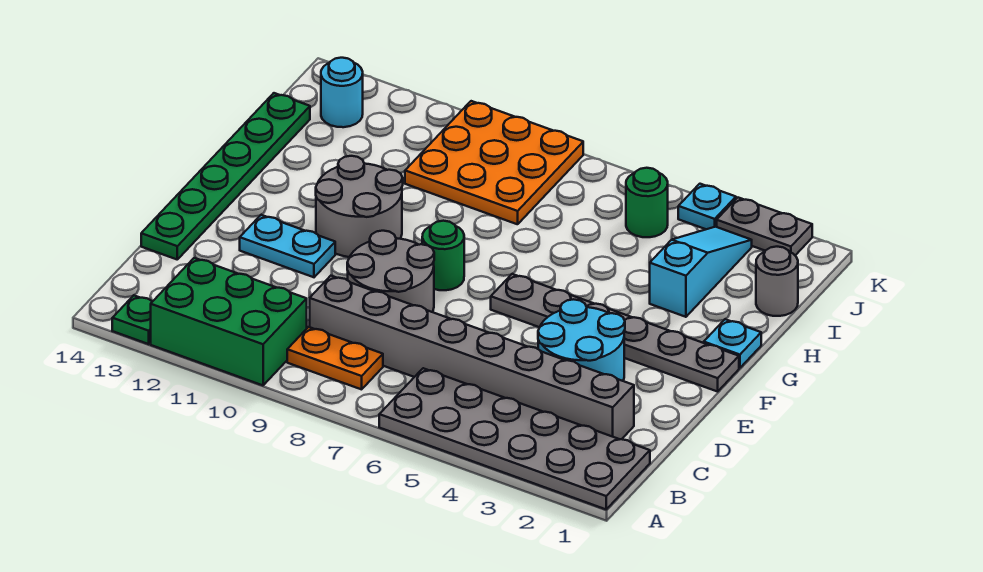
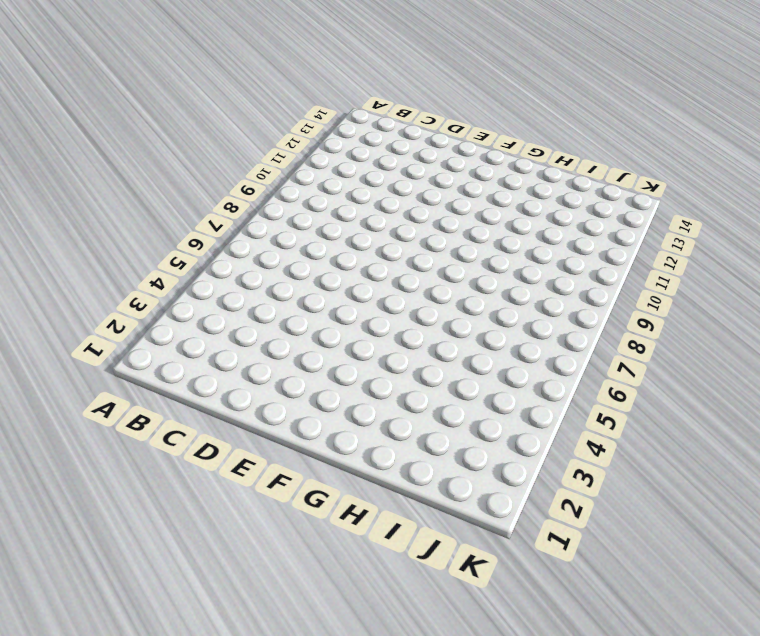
none -> grey plate A1:B6 level 1
none -> green brick A10:B12 level 1
none -> green plate A13 level 1

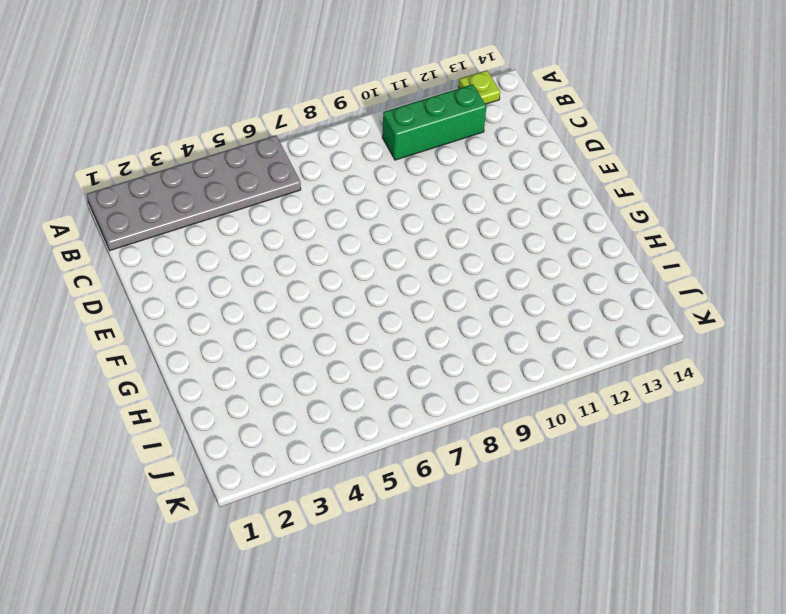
lime plate A13 level 1 -> green plate A13 level 1
green brick B10:B12 level 1 -> green brick A10:B12 level 1
none -> orange plate B8:B9 level 1
none -> grey brick C2:C9 level 1
none -> cyan round brick D3:E4 level 1

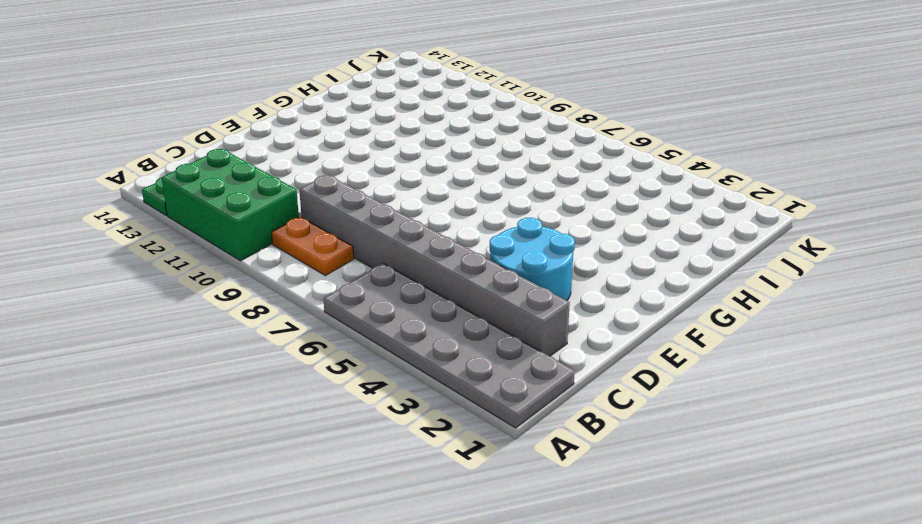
none -> grey round brick D8:E9 level 1
none -> green plate D14:I14 level 1
none -> cyan plate E11:E12 level 1

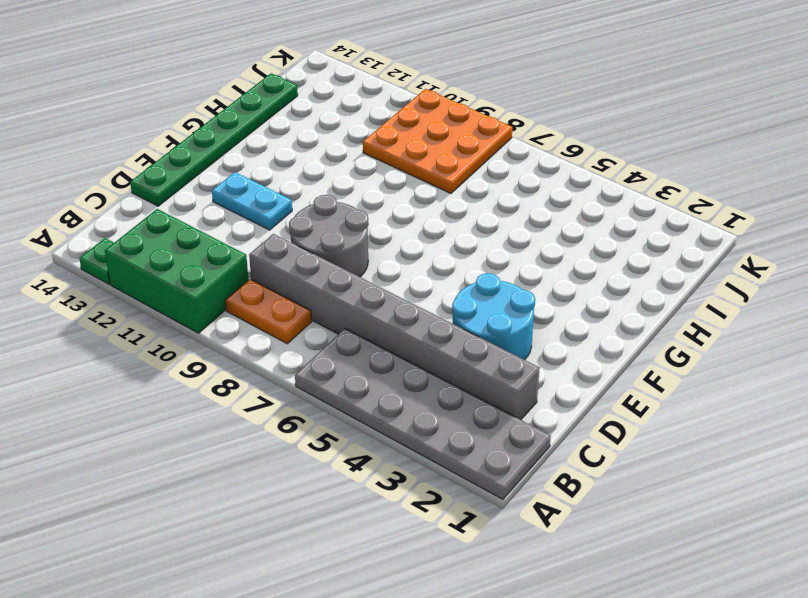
none -> grey plate F1:F6 level 1
none -> green round brick F8 level 1
none -> grey round brick F10:G11 level 1

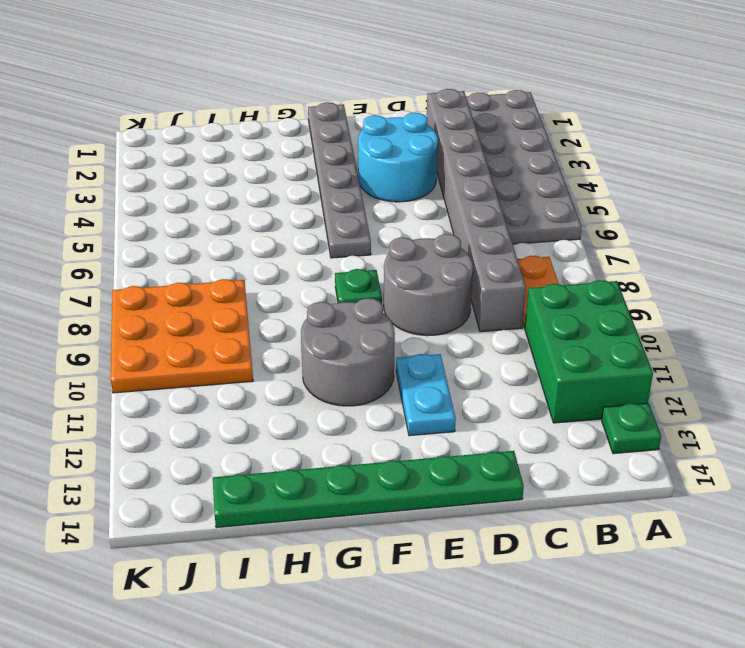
green plate F8 level 1 -> green round brick F8 level 1
none -> cyan plate G1 level 1
none -> cyan slope H3:J3 level 1 top H
none -> grey round brick I1 level 1

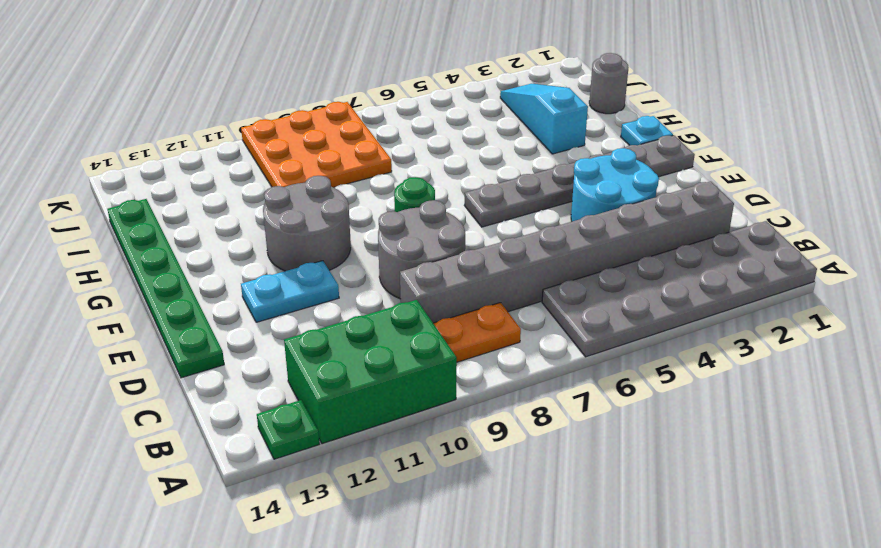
none -> green round brick J5 level 1
none -> cyan round brick J13 level 1
none -> grey plate K2:K3 level 1

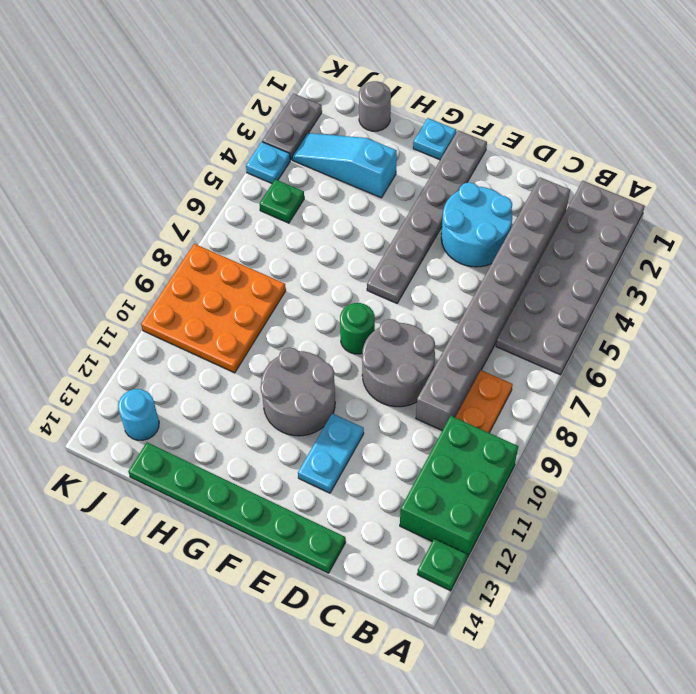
green plate J5 level 1 -> green round brick J5 level 1

